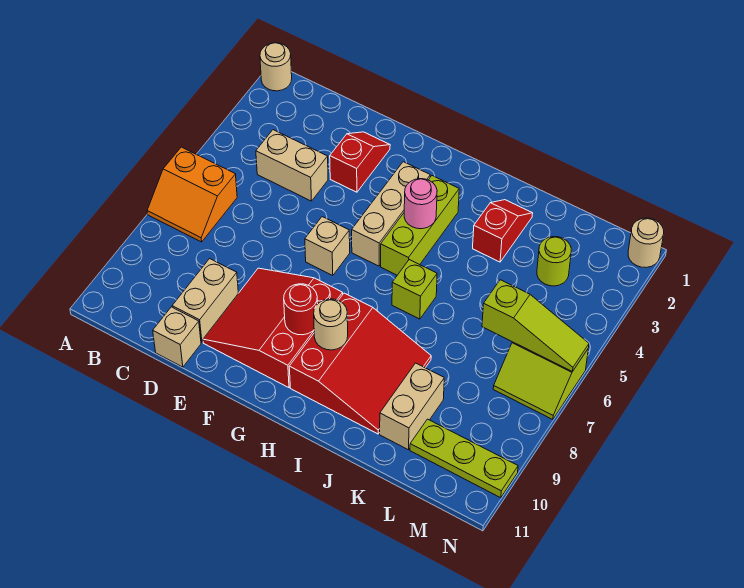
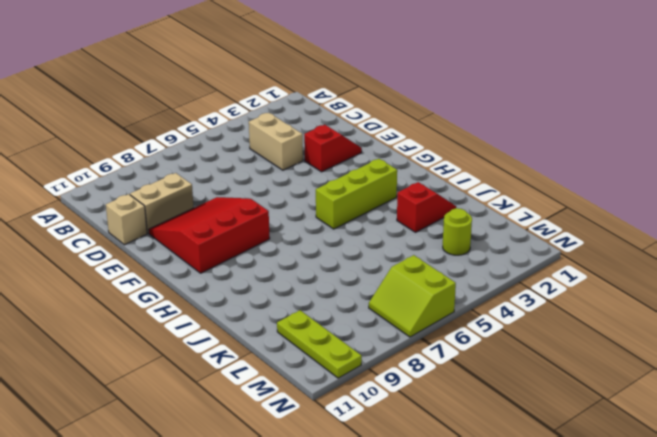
none -> tan round brick A1 level 1
none -> orange slope A6:B7 level 1 top 6
none -> tan brick F6 level 1

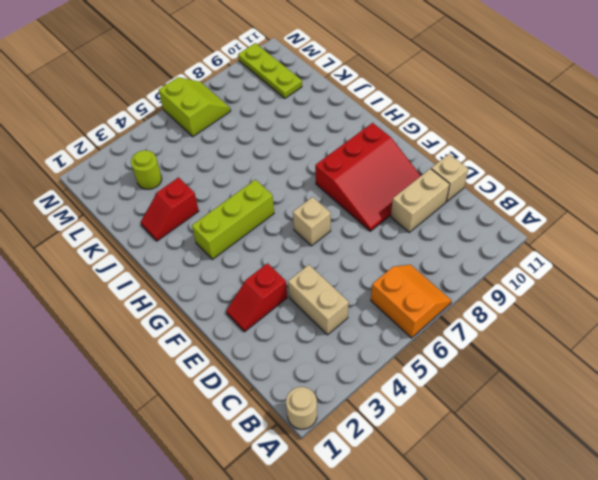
none -> tan brick G3:G5 level 1
none -> red slope H8:J10 level 1 top H
none -> lime brick I6 level 1

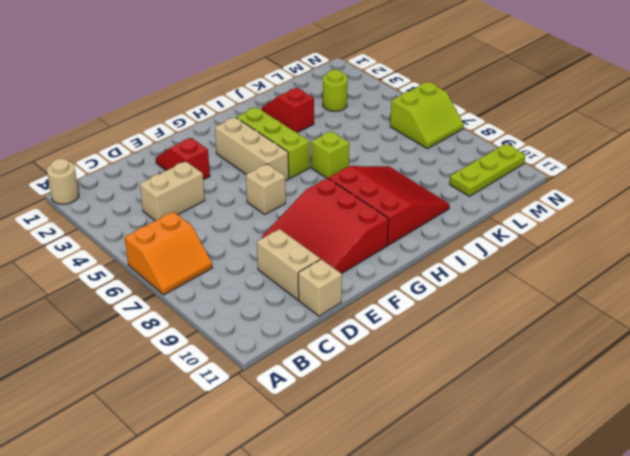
none -> tan brick K9:K10 level 1
none -> tan round brick N1 level 1
none -> red round brick G9 level 2

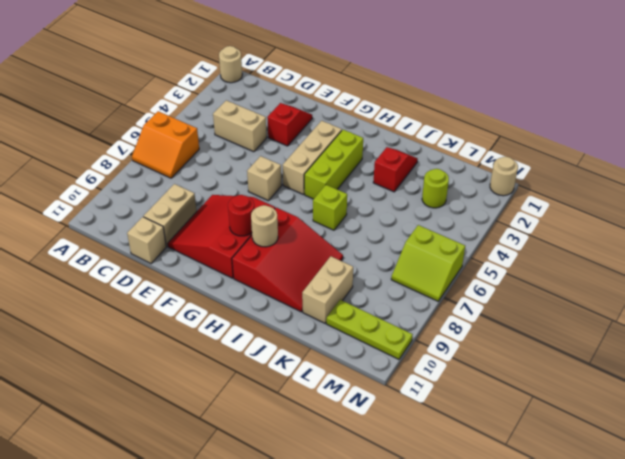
none -> pink round brick H4 level 2
none -> lime slope L6:N6 level 2 top L

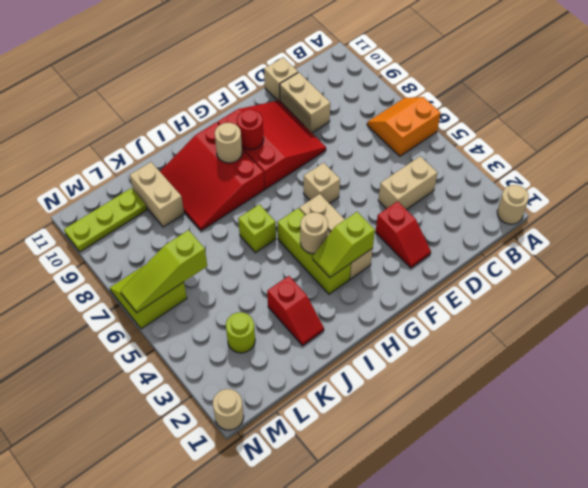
lime slope G3:H3 level 2 top G -> none
tan round brick H4 level 2 -> pink round brick H4 level 2

